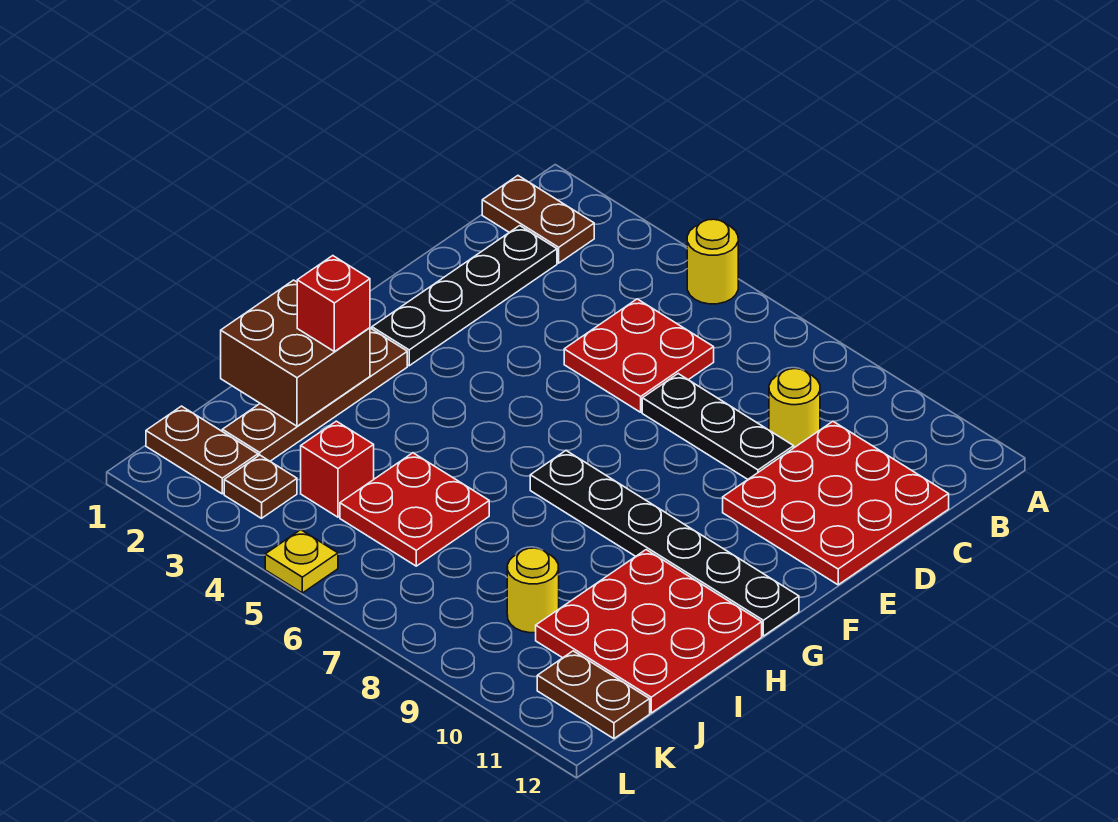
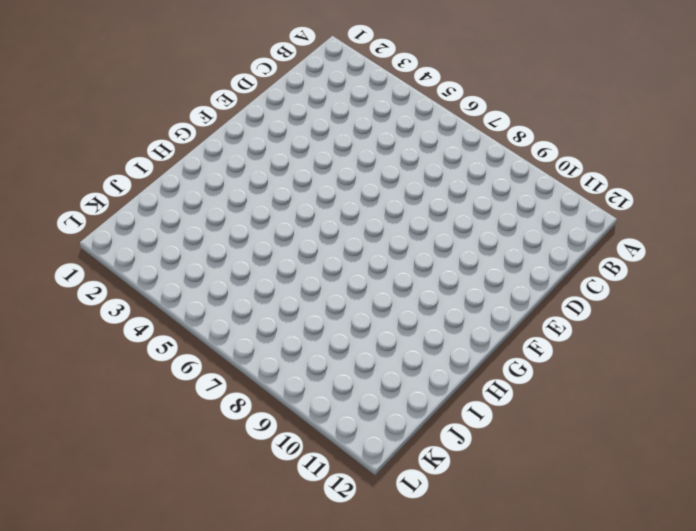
none -> yellow round brick A5 level 1
none -> brown plate B1:B2 level 1
none -> black plate C2:F2 level 1

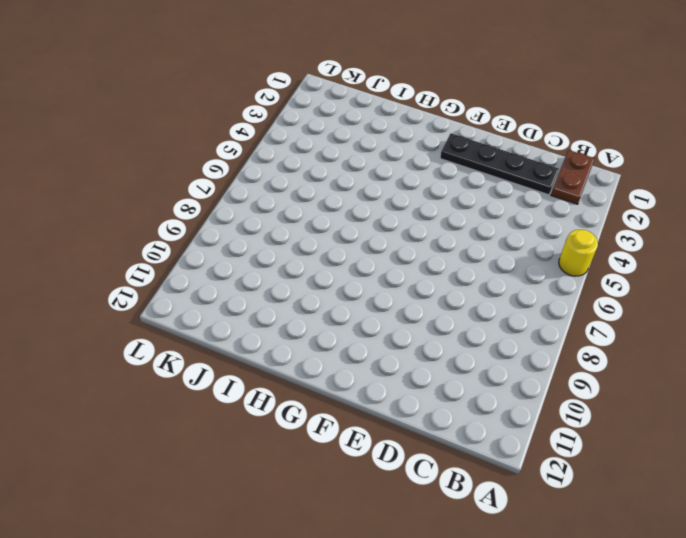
none -> red plate C5:D6 level 1
none -> yellow round brick C9 level 1
none -> red plate C10:E12 level 1

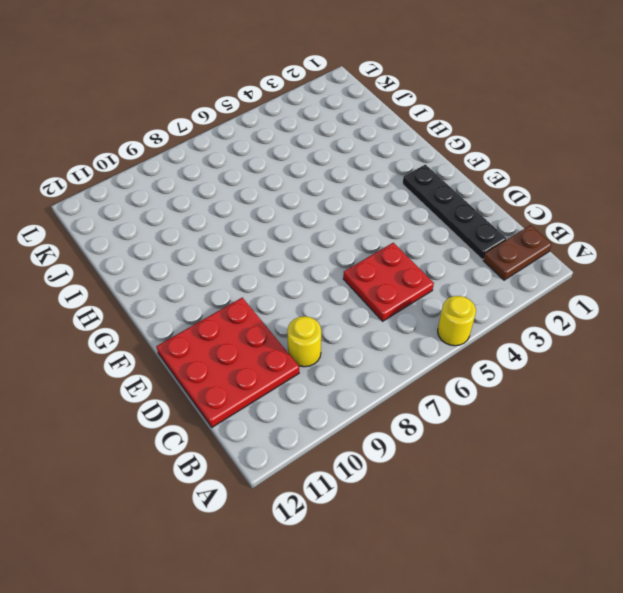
none -> black plate D7:D9 level 1
none -> brown plate G2:J2 level 1
none -> black plate G7:G12 level 1

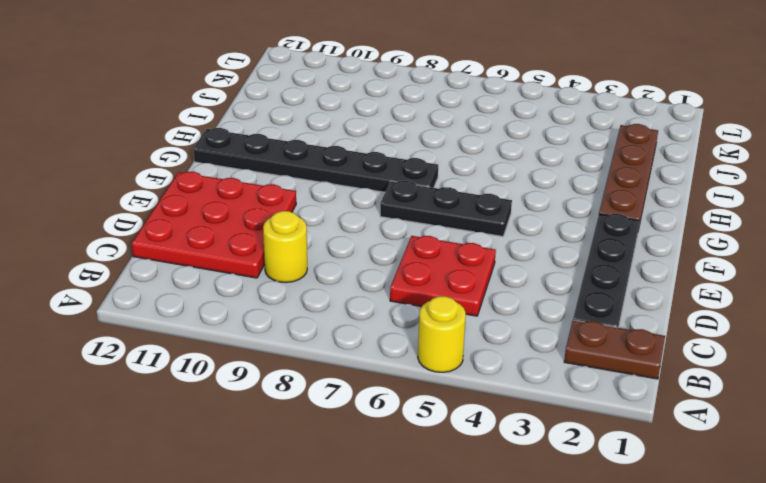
black plate F5:F7 level 1 -> black plate D7:D9 level 1
none -> red plate H10:J12 level 1
none -> red plate I5:J6 level 1
none -> red brick J4 level 1

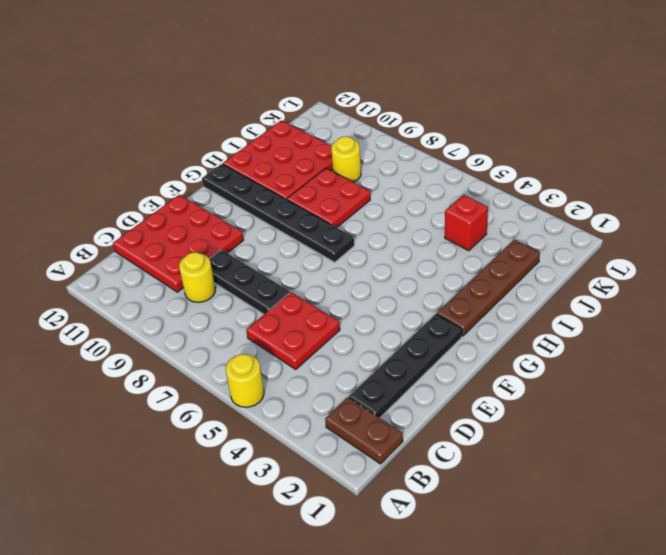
red plate H8:I9 level 1 -> red plate I5:J6 level 1
none -> brown plate K1:K2 level 1
none -> brown plate K3 level 1
none -> brown plate K11:K12 level 1

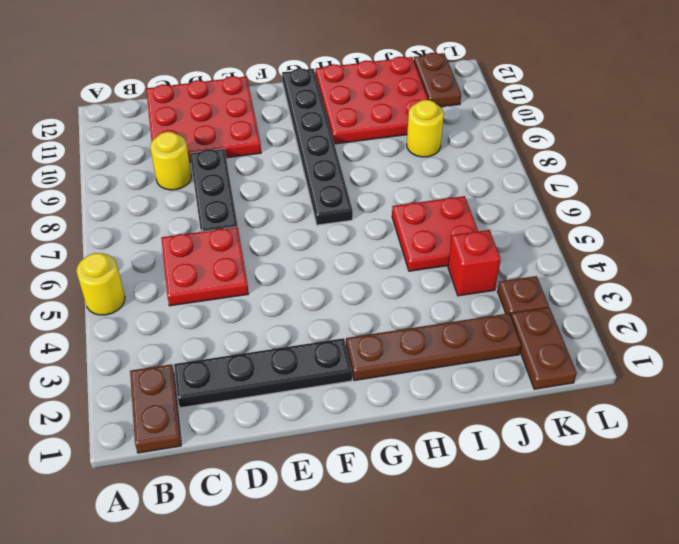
none -> yellow plate L5 level 1
none -> brown brick H1:I2 level 2
none -> red brick H2 level 3

